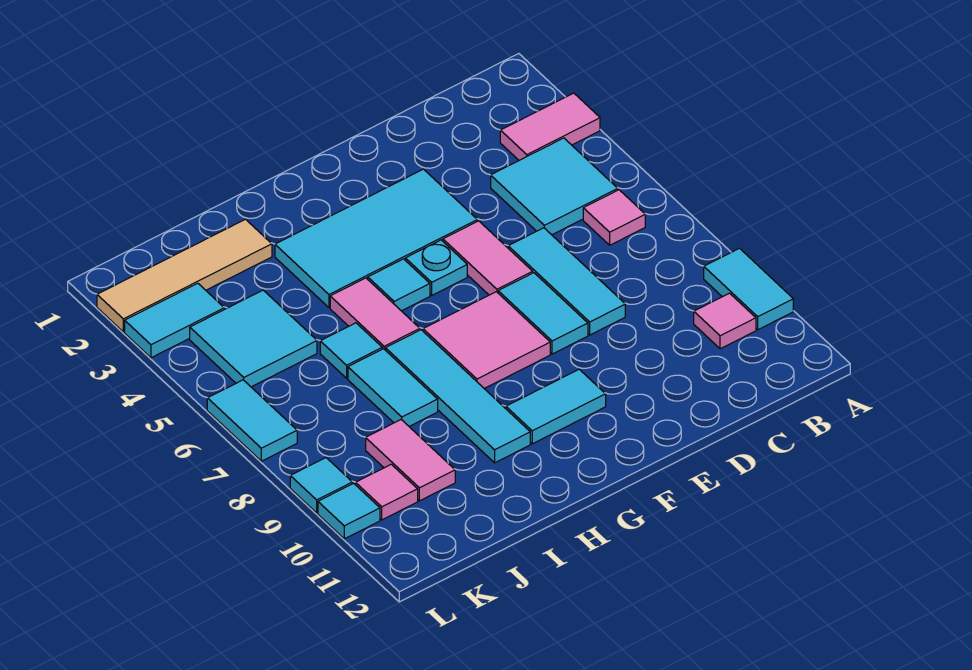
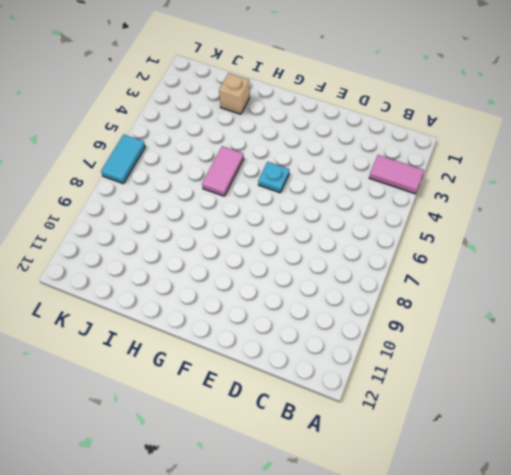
tan brick I2 level 1 -> tan tile I2:L2 level 1
none -> cyan tile A9:A10 level 1
none -> cyan tile B4:C5 level 1
none -> pink tile B6 level 1

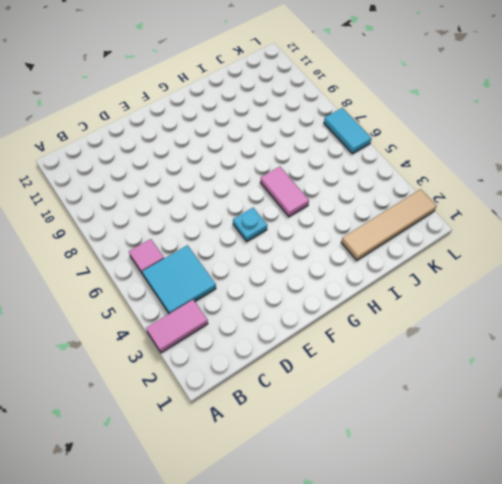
none -> cyan tile A9:A10 level 1
none -> pink tile B10 level 1
none -> cyan tile D6:D8 level 1

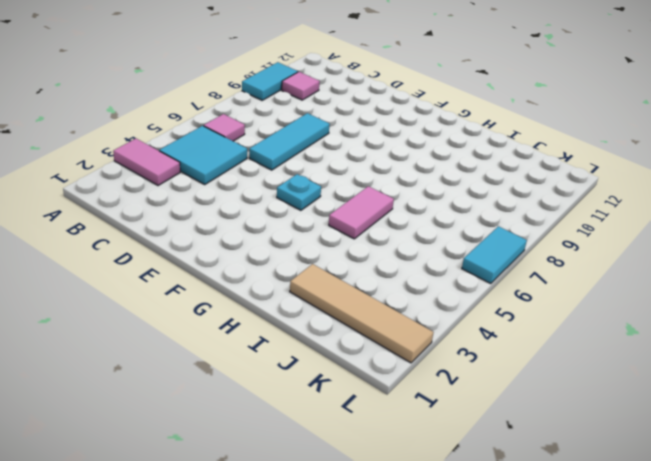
none -> cyan tile E3:H4 level 1
none -> pink tile E5:E6 level 1
none -> cyan tile E7:E8 level 1

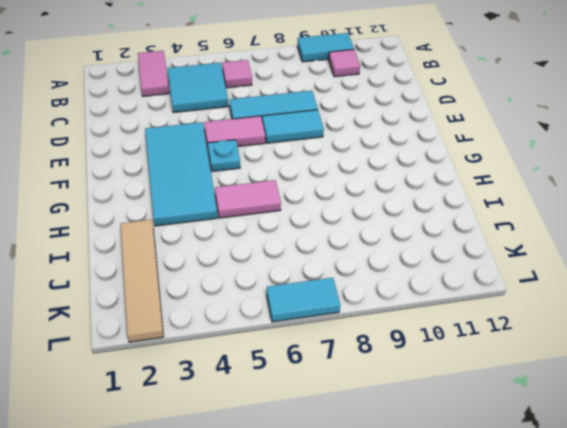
none -> pink tile F7:G8 level 1
none -> cyan tile F10:G10 level 1
none -> cyan tile G5 level 1

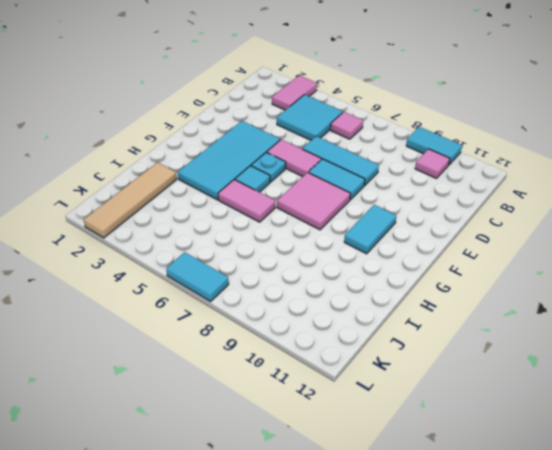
none -> cyan tile H7:H10 level 1
none -> cyan tile I6 level 1
none -> cyan tile I7:I8 level 1

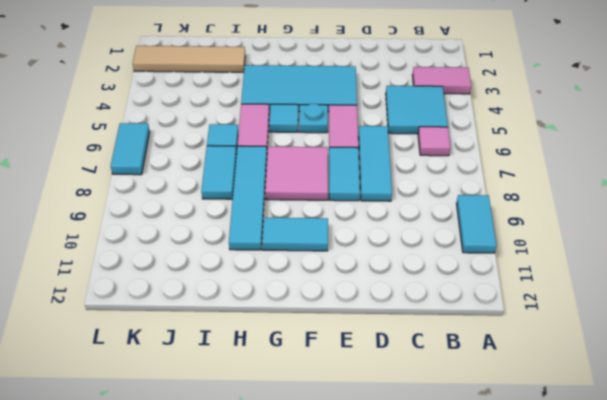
none -> pink tile B10 level 1
none -> cyan tile J4:K5 level 1
none -> pink tile J9:J10 level 1

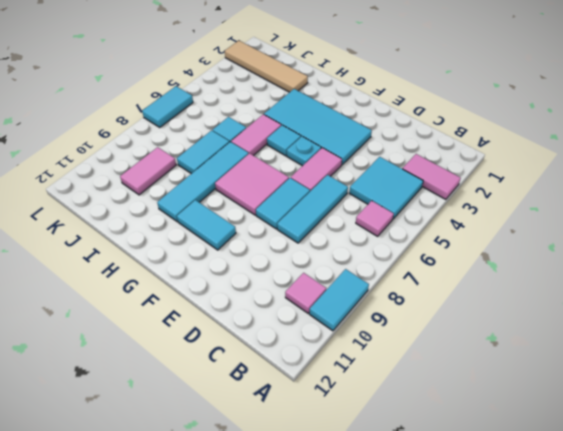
none -> cyan tile J4:K5 level 1
none -> cyan tile K3:L3 level 1
none -> pink tile K10 level 1

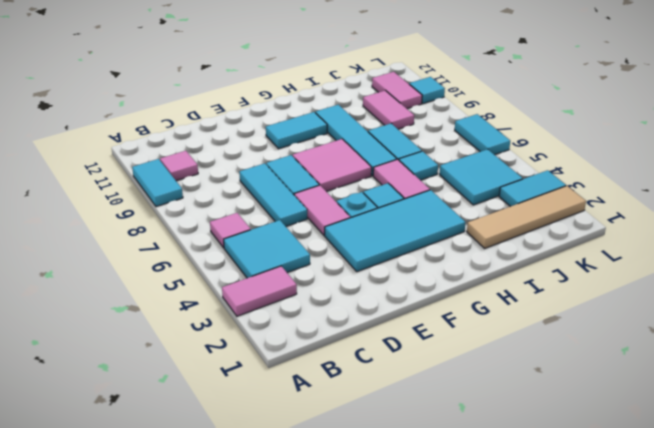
pink tile K10:K11 level 1 -> pink tile K10 level 1
none -> cyan tile L9 level 1

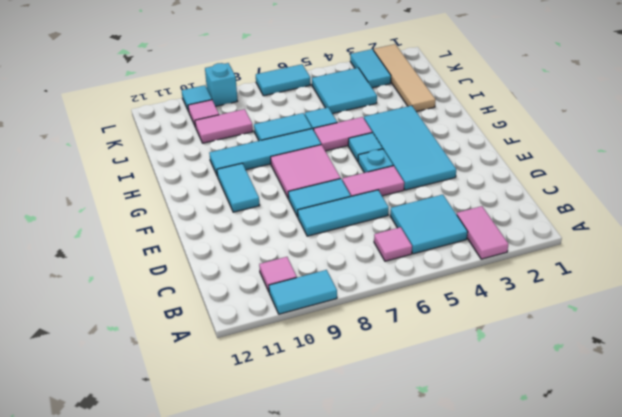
cyan brick L9 level 1 -> cyan tile L9 level 1

